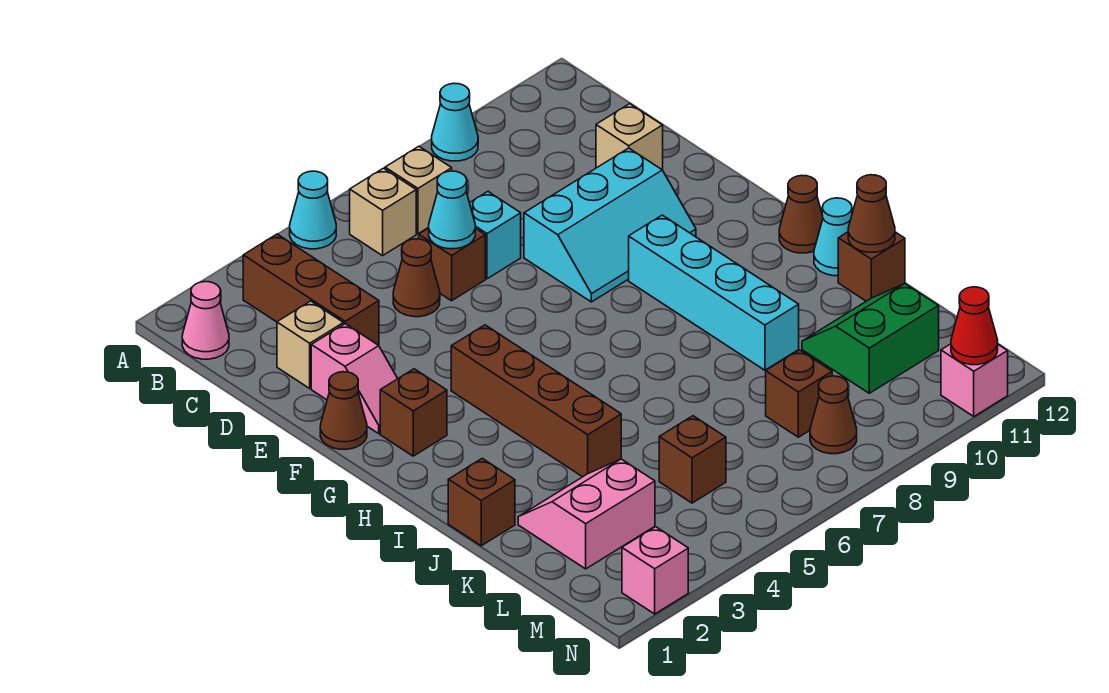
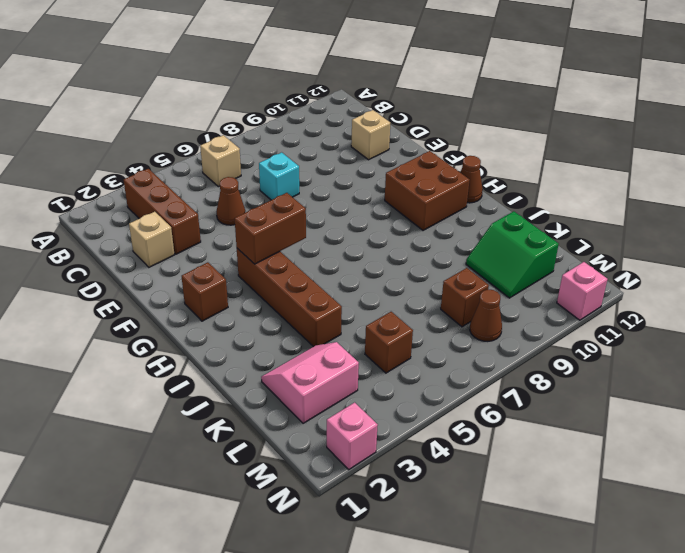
brown brick G4:G5 level 2 -> none
brown brick G10:H11 level 1 -> none
green slope K10:L11 level 1 top 11 -> green slope K10:L11 level 1 top L
none -> cyan cone A5 level 1
none -> cyan cone A9 level 1
none -> pink cone B1 level 1
none -> tan brick B7 level 1

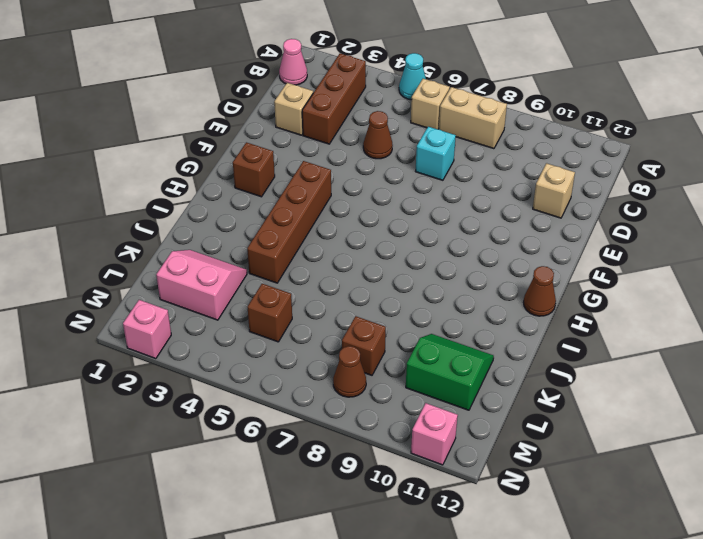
tan brick B7:B8 level 1 -> tan brick B7 level 1
none -> cyan cone A9 level 1
none -> brown brick D6 level 1
none -> pink slope E2:F2 level 1 top E
none -> cyan slope E8:F10 level 1 top E

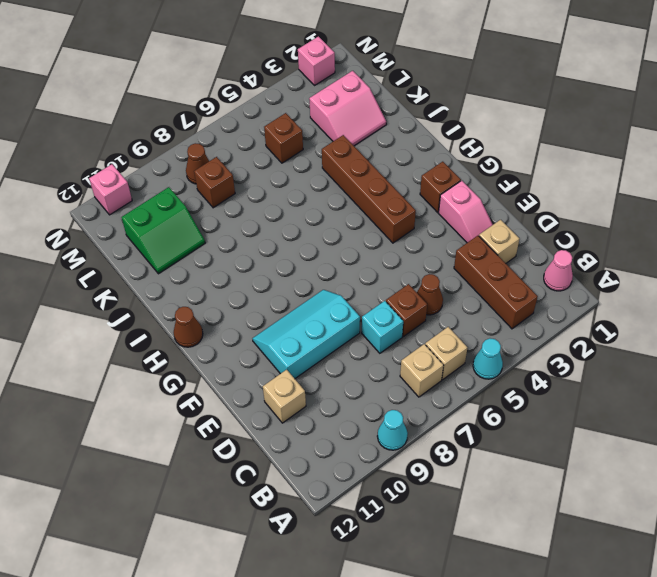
pink slope E2:F2 level 1 top F -> pink slope E2:F2 level 1 top E
none -> brown cone F1 level 1
none -> cyan brick G9:J9 level 1
none -> cyan cone I12 level 1
none -> brown brick J1 level 1

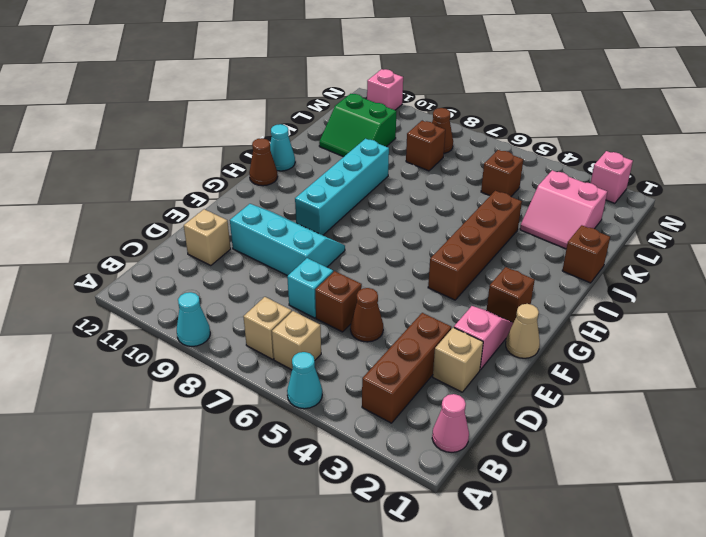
tan cone F1 level 1 -> brown cone F1 level 1
none -> brown brick J12 level 1
none -> cyan cone D6 level 2
none -> brown cone J12 level 2
none -> red cone N11 level 2

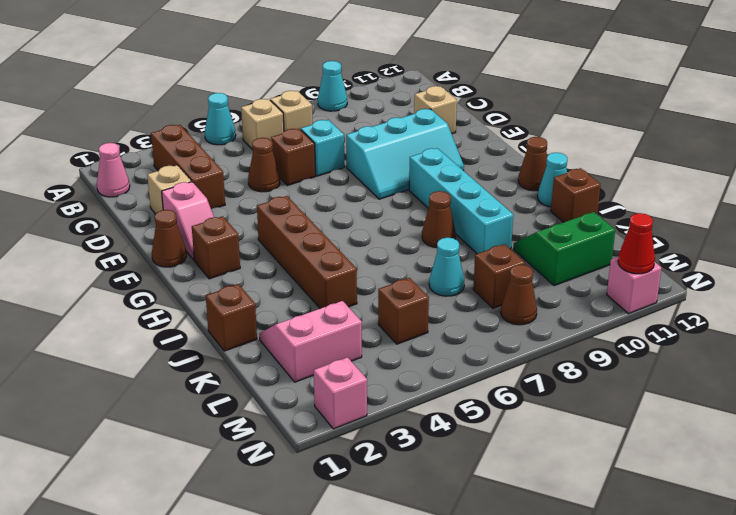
brown cone I8 level 1 -> brown cone J12 level 2
cyan cone K7 level 1 -> cyan cone D6 level 2

